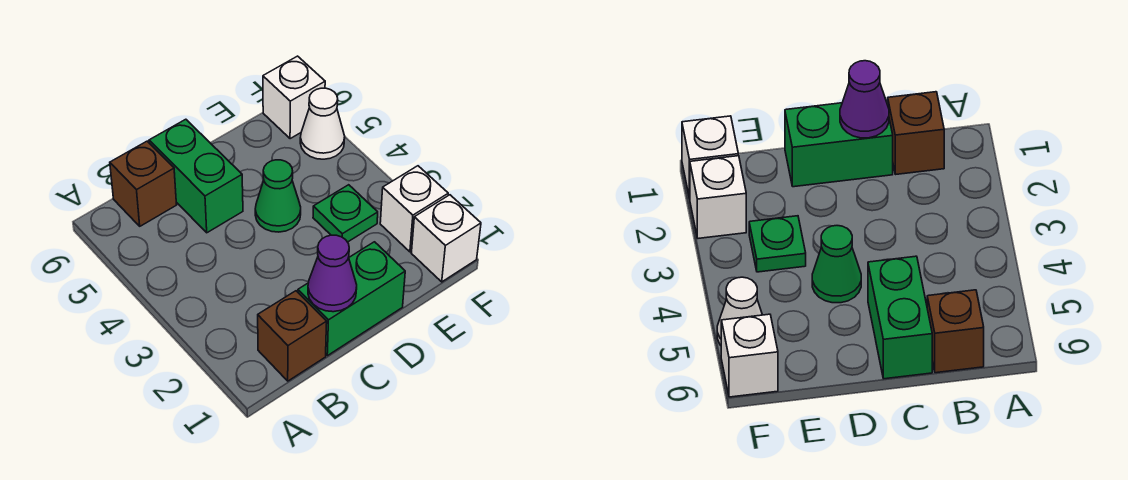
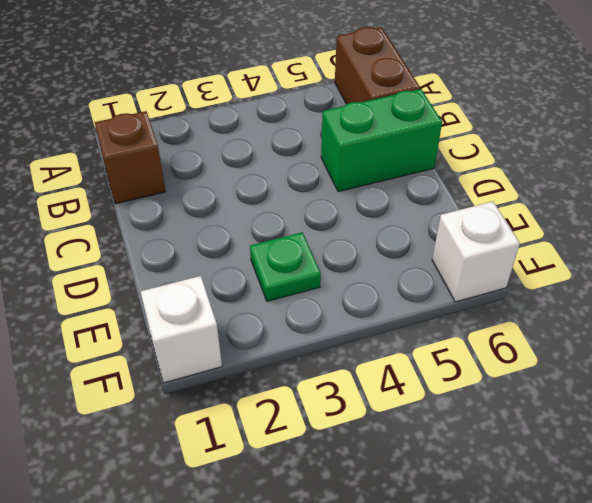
brown brick A6:B6 level 1 -> brown brick B6 level 1
none -> green brick C1:D1 level 1
none -> green cone D4 level 1

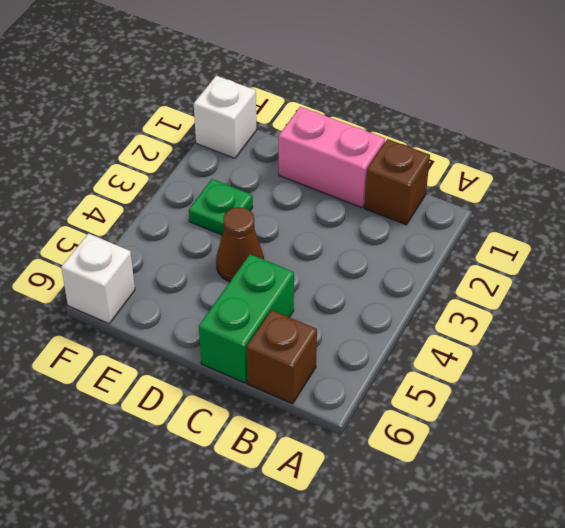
pink brick C1:D1 level 1 -> green brick C1:D1 level 1
brown cone D4 level 1 -> green cone D4 level 1
none -> white brick F2 level 1
none -> white cone F5 level 1

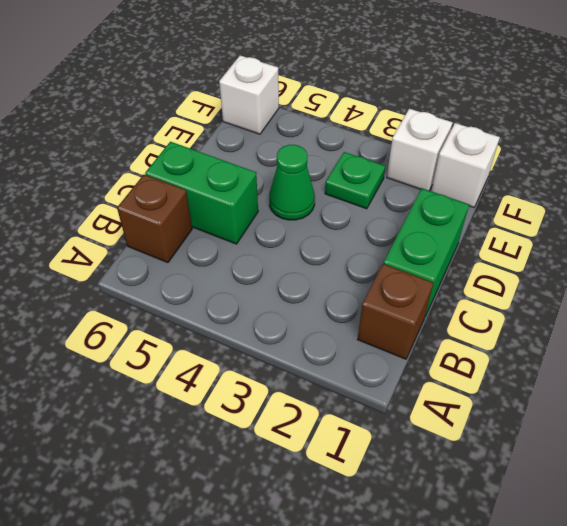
none -> white cone F5 level 1
none -> purple cone C1 level 2

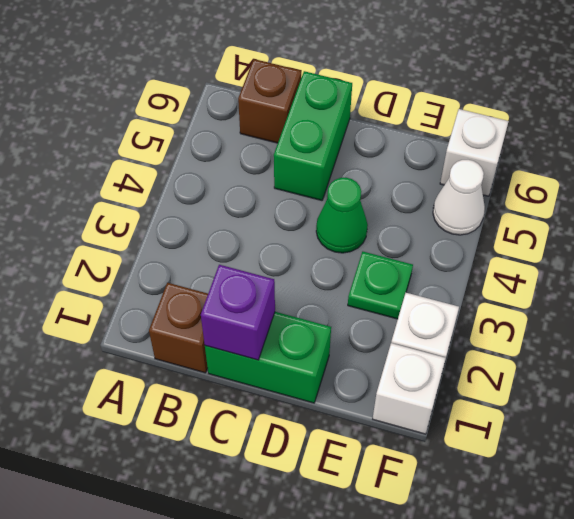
purple brick C1 level 2 -> purple cone C1 level 2

